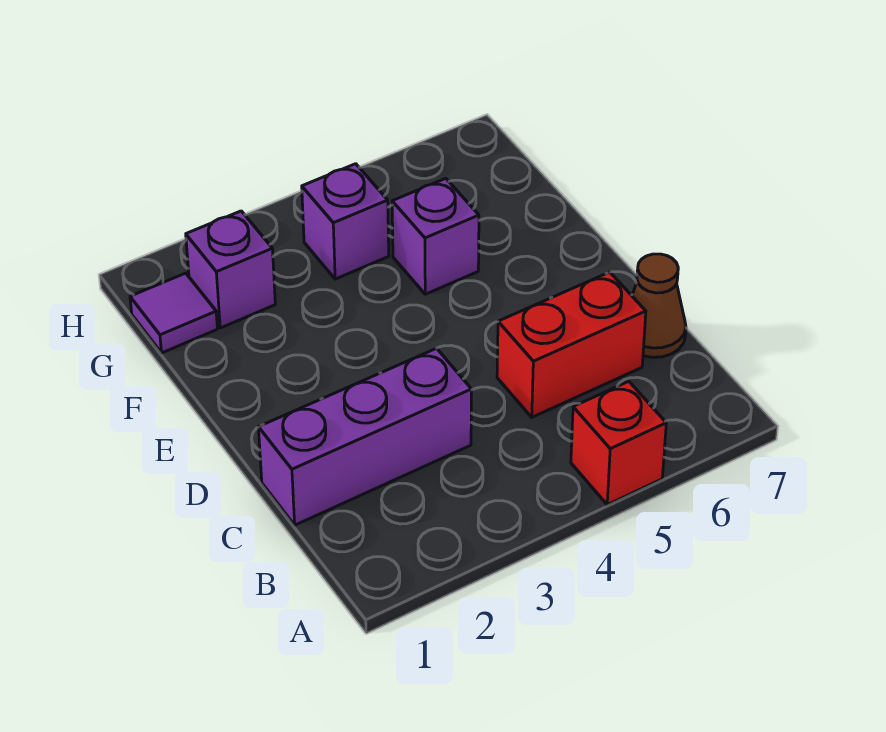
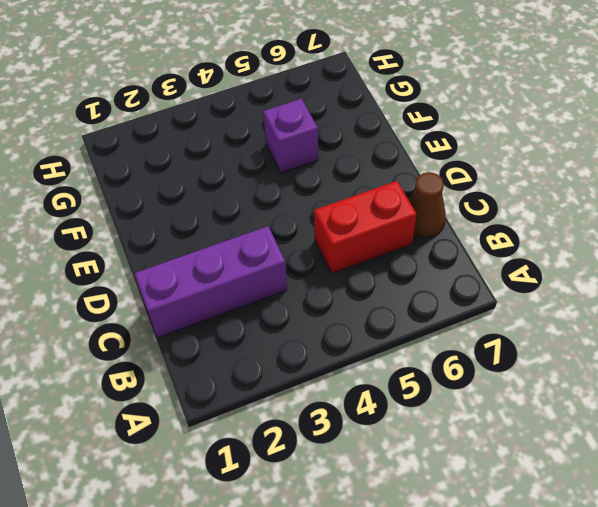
none -> red brick A5 level 1
none -> purple tile G1 level 1

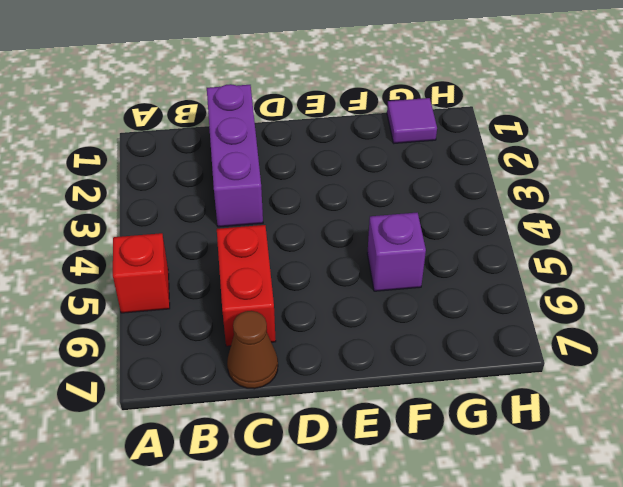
none -> purple brick G2 level 1
none -> purple brick G4 level 1

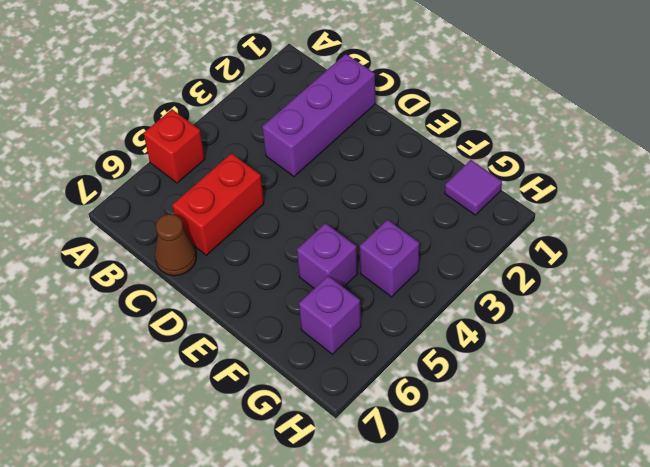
purple brick G6 level 1 -> purple brick G2 level 1

